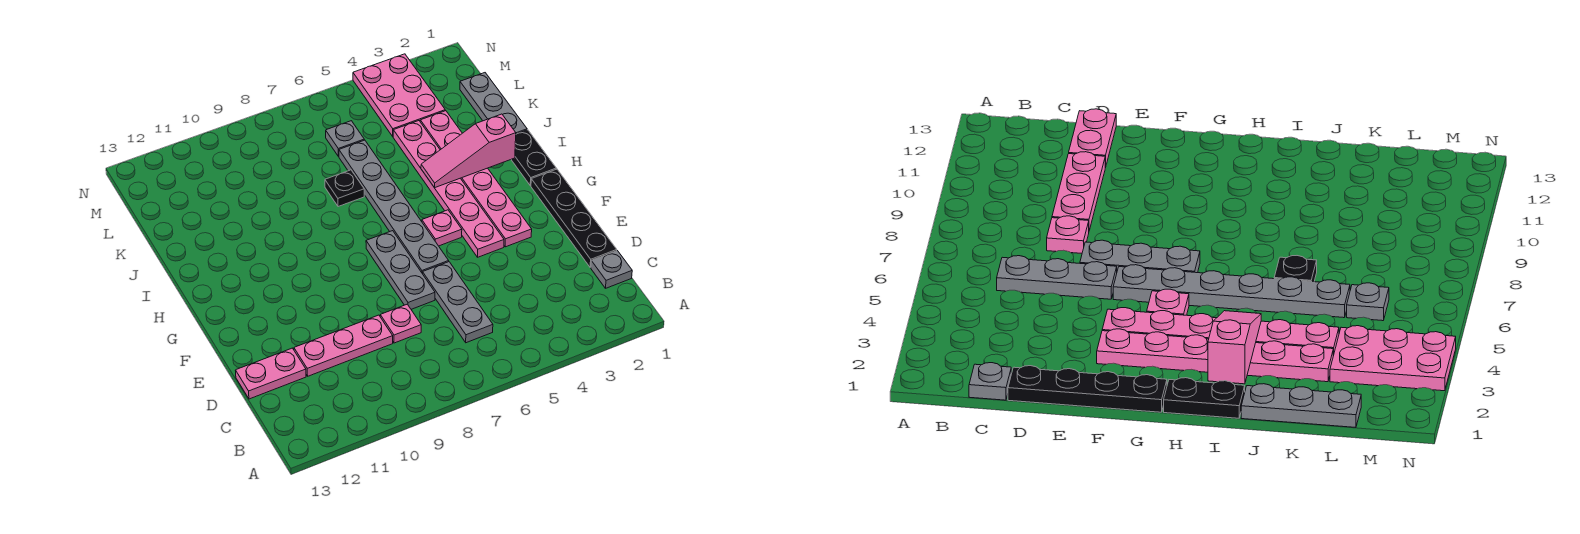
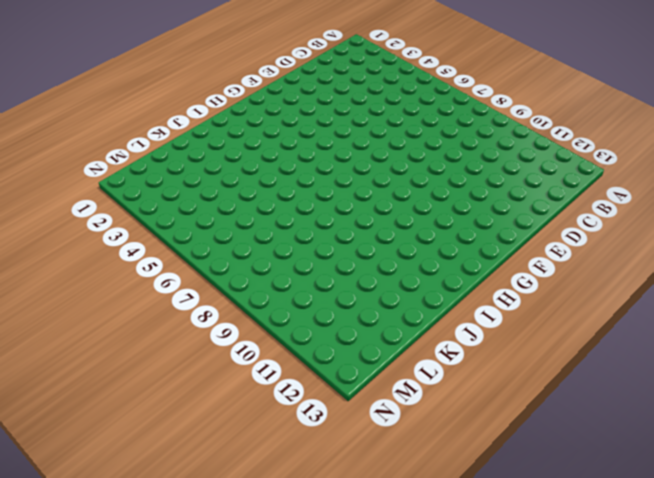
none -> grey plate C1 level 1
none -> grey plate C6:E6 level 1
none -> black plate D1:G1 level 1

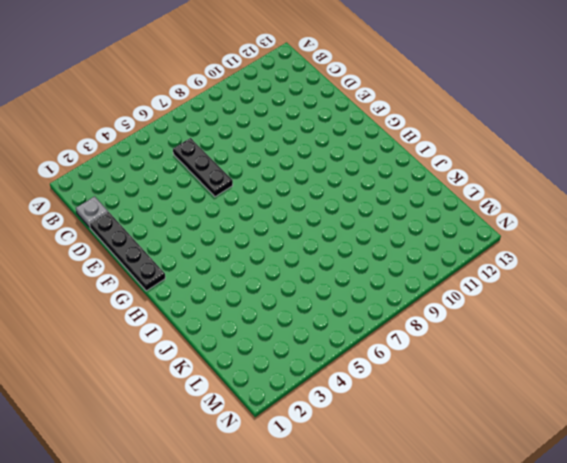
black plate C6:E6 level 1 -> grey plate C6:E6 level 1
none -> pink plate D8 level 1
none -> pink plate D9:D11 level 1
none -> pink plate D12:D13 level 1

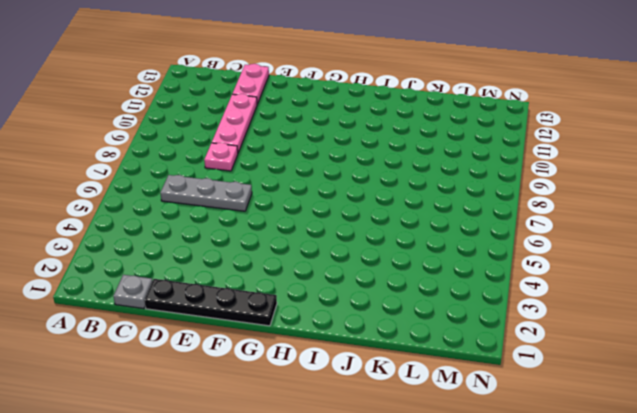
none -> grey plate E7:G7 level 1
none -> pink plate F3:K3 level 1
none -> pink plate F4:K4 level 1

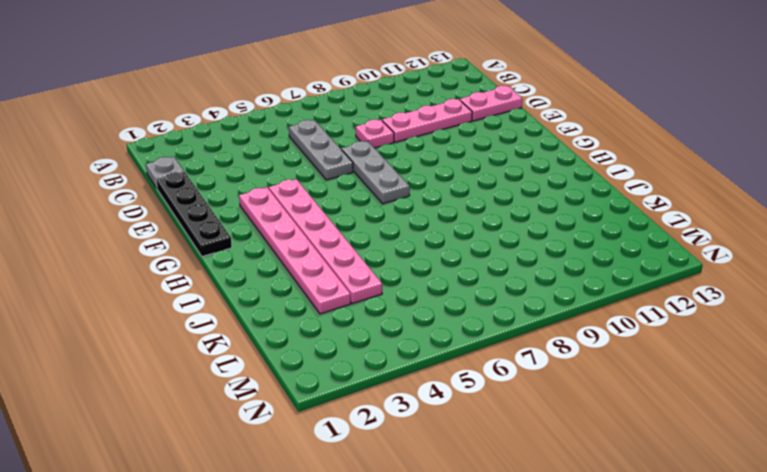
none -> grey plate F6:K6 level 1
none -> pink plate G5 level 1
none -> black plate H1:I1 level 1

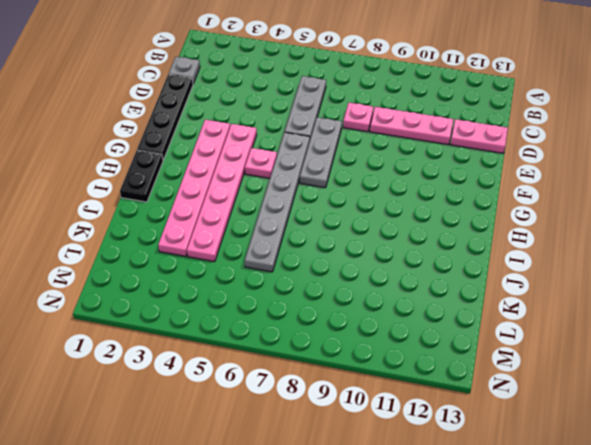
none -> grey plate J1:L1 level 1
none -> black plate J7 level 1
none -> pink plate L3:N4 level 1

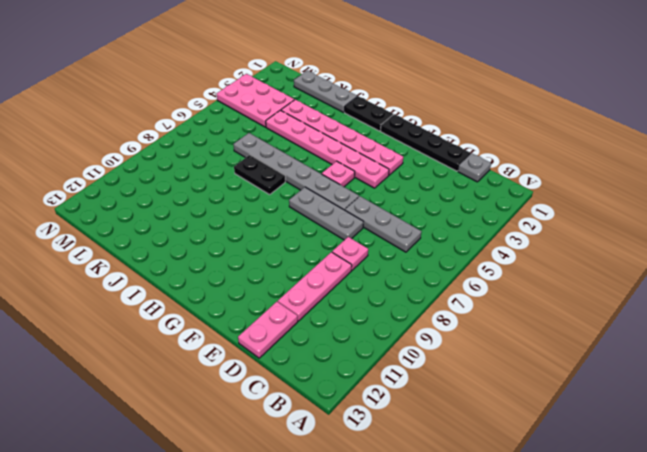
black plate I7:J7 level 1 -> black plate J7 level 1
none -> grey plate L6 level 1
none -> pink slope I2:I4 level 2 top 2

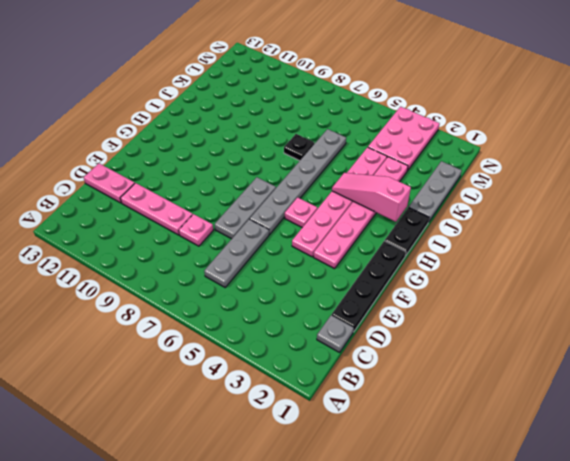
none -> grey plate L6 level 1

